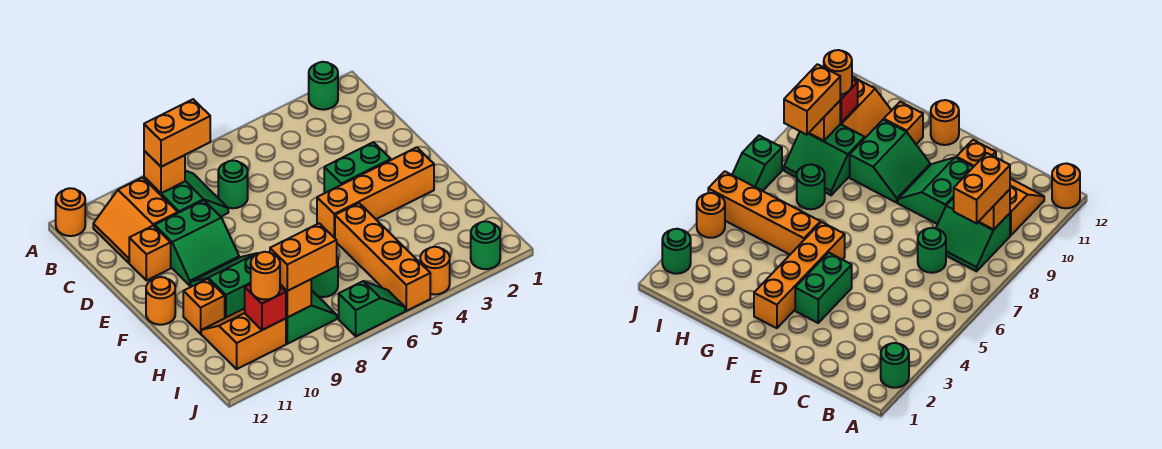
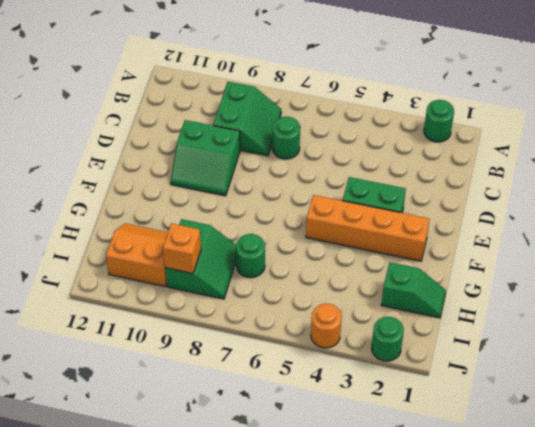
green slope H1:H2 level 1 top 2 -> green slope J6:J7 level 1 top 7
none -> orange round brick A12 level 1
none -> orange slope B10:C11 level 1 top 10
none -> orange brick D11 level 1

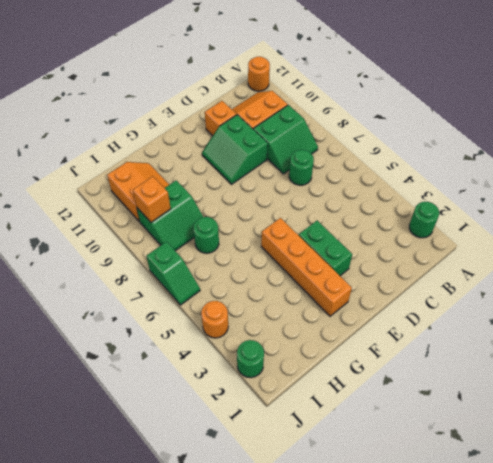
none -> green slope F9:G10 level 1 top G
none -> orange round brick F12 level 1
none -> orange brick G5:J5 level 1

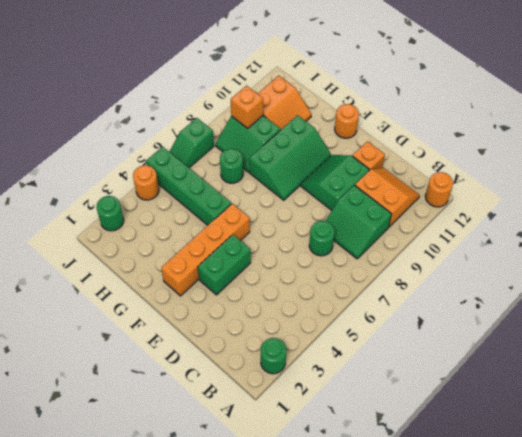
green slope F8:G10 level 1 top G -> green slope F9:G10 level 1 top G
green brick G5:J5 level 1 -> orange brick G5:J5 level 1
none -> orange brick G11 level 1
none -> orange brick B9 level 2
none -> red brick I10 level 2

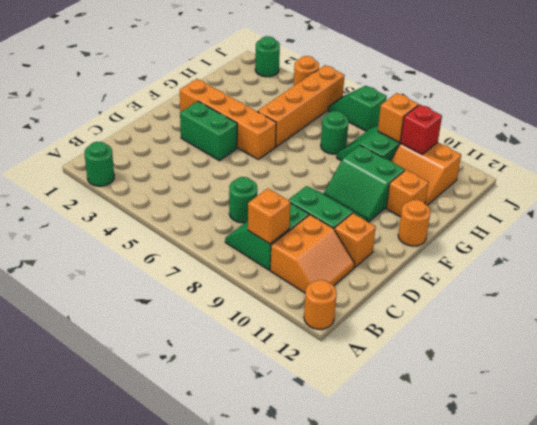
none -> orange brick B8:B9 level 3
none -> orange brick I8:I9 level 3
none -> orange round brick I10 level 3

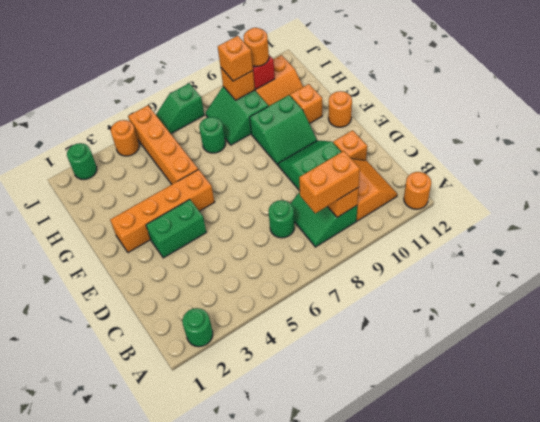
orange brick I9 level 3 -> orange brick I8:I9 level 3

